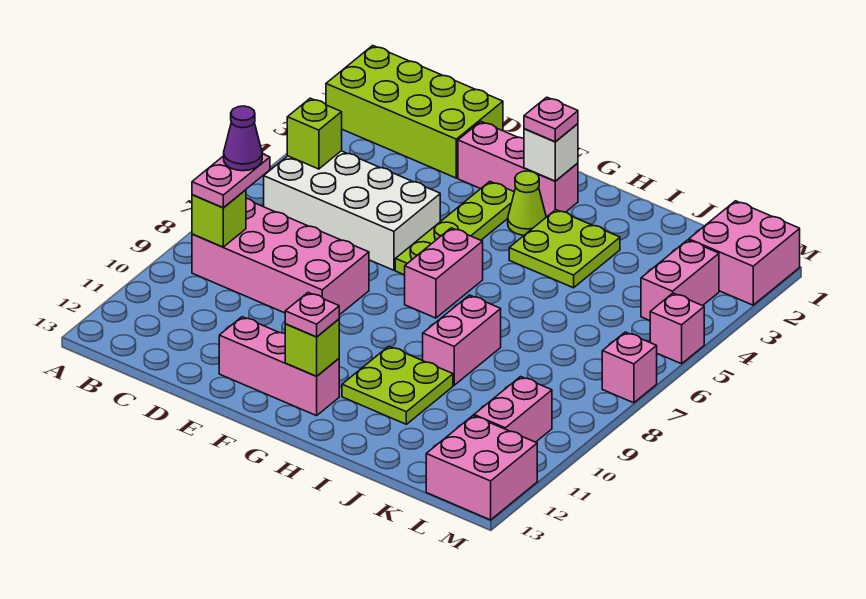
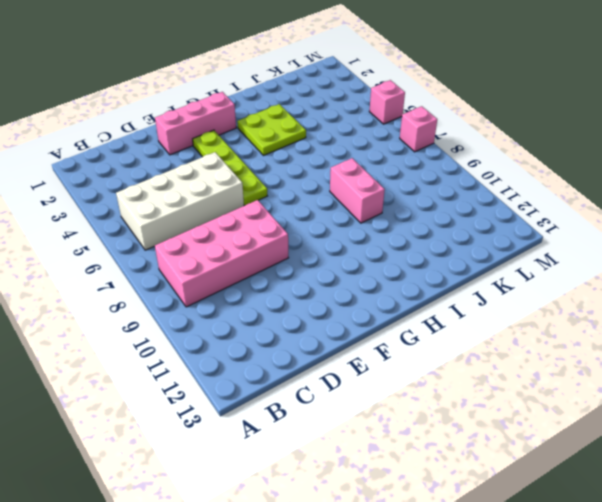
none -> lime brick A1:D2 level 1
none -> pink brick E12:G12 level 1
none -> lime cone G3 level 1

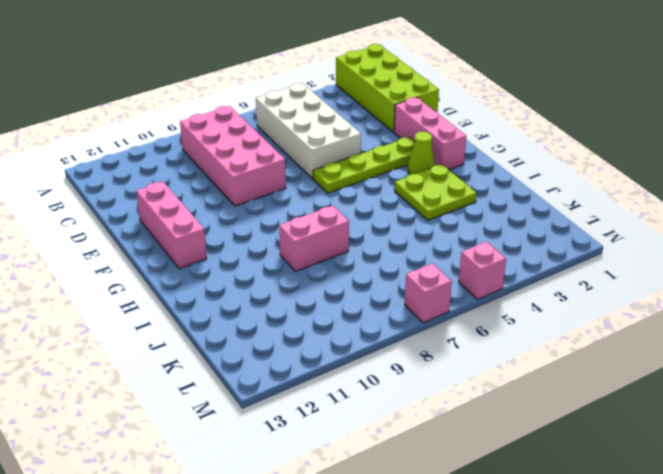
none -> pink brick G6:G7 level 1
none -> lime plate H10:I11 level 1
none -> pink brick L1:M2 level 1

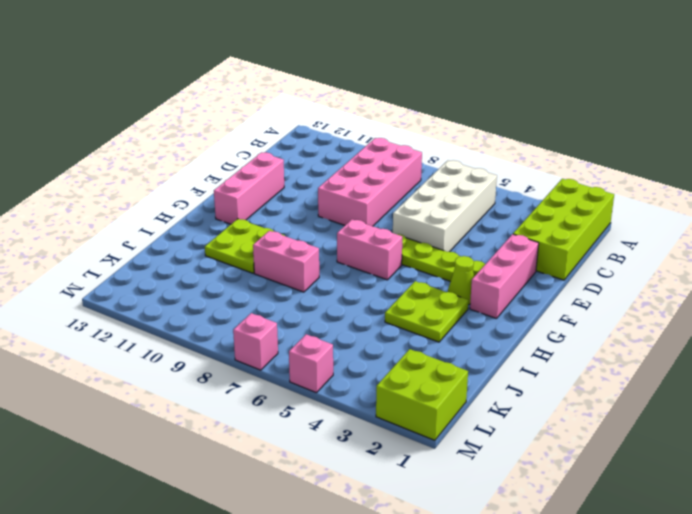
lime brick L1:M2 level 1 -> pink brick L1:M2 level 1
none -> pink brick L3:L4 level 1
none -> pink brick L10:L11 level 1
none -> pink brick L12:M13 level 1

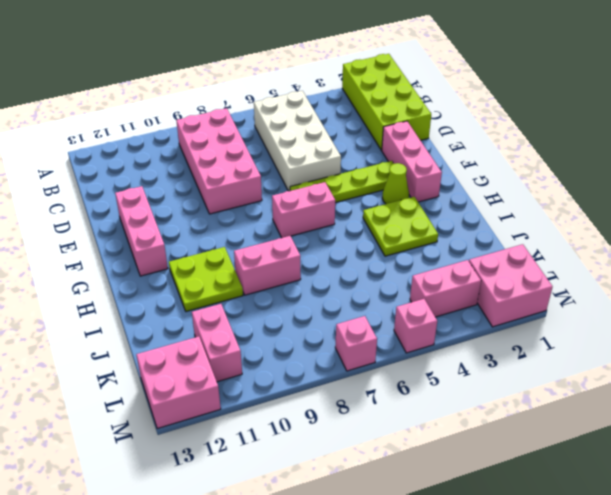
pink brick K11:L11 level 1 -> pink brick L10:L11 level 1
none -> lime brick B5 level 2
none -> lime brick B9 level 2
none -> white brick G2 level 2

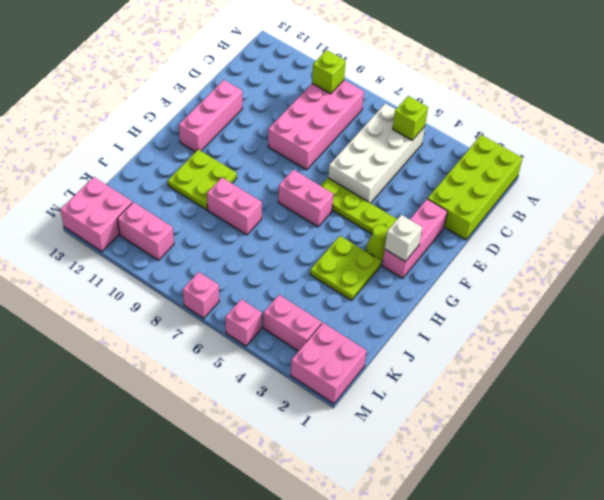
none -> lime brick G12 level 2
none -> pink plate B8:B9 level 3
none -> pink plate G2 level 3

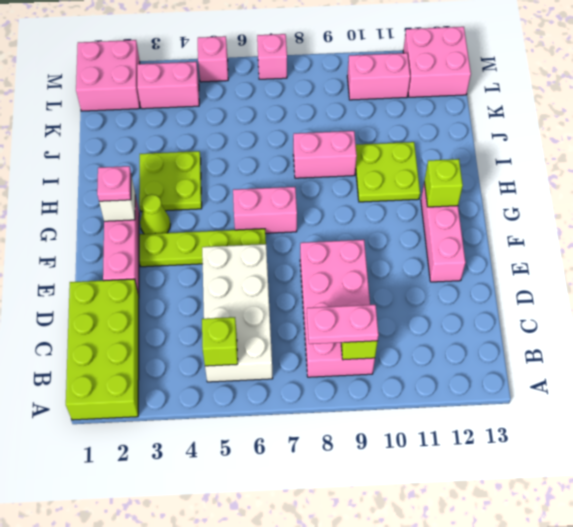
none -> pink plate G12 level 3
none -> purple cone B8 level 4

